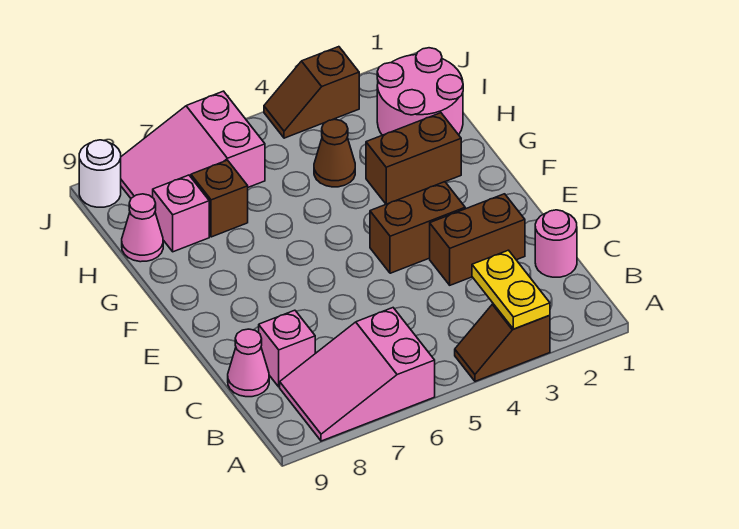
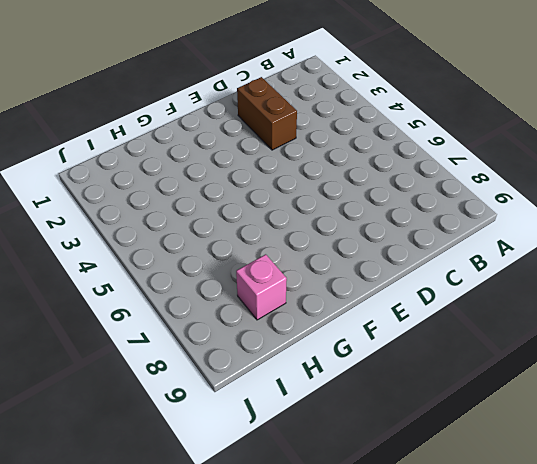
none -> brown slope A3:A4 level 1 top 3
none -> pink slope A6:B8 level 1 top 6
none -> pink round brick C1 level 1

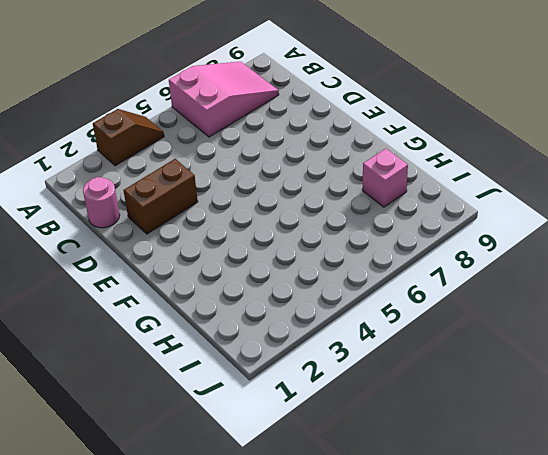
none -> pink brick C8 level 1
none -> pink cone C9 level 1
none -> brown brick E3:E4 level 1

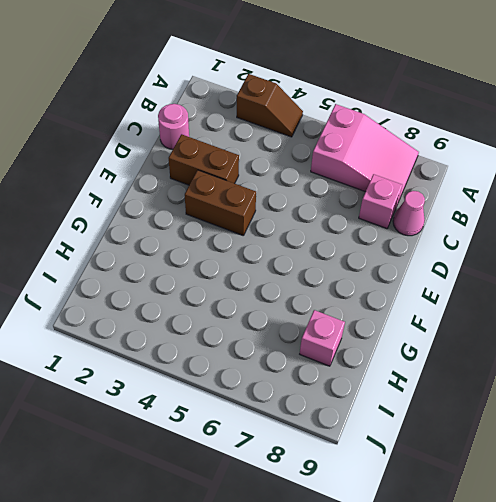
none -> brown brick G2:G3 level 1
none -> pink round brick H1:I2 level 1
none -> brown cone H4 level 1

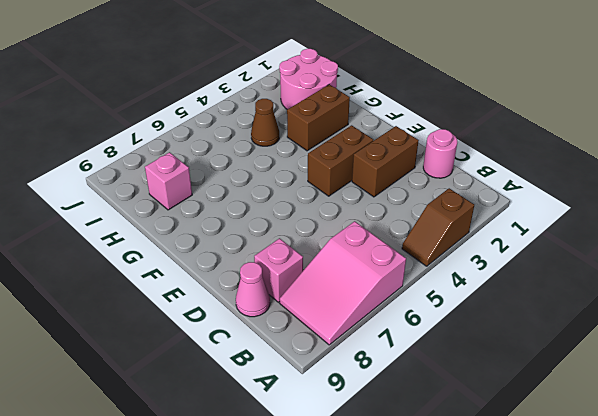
none -> brown brick H7 level 1
none -> pink cone H9 level 1
none -> pink slope I6:J8 level 1 top 6

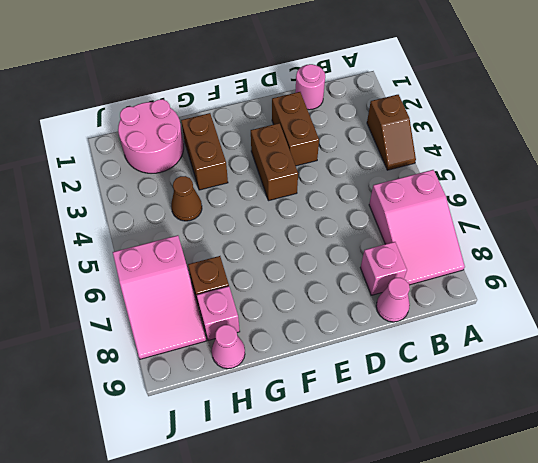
none -> brown slope J3:J4 level 1 top 3
none -> white round brick J9 level 1
none -> yellow plate A3:B3 level 2

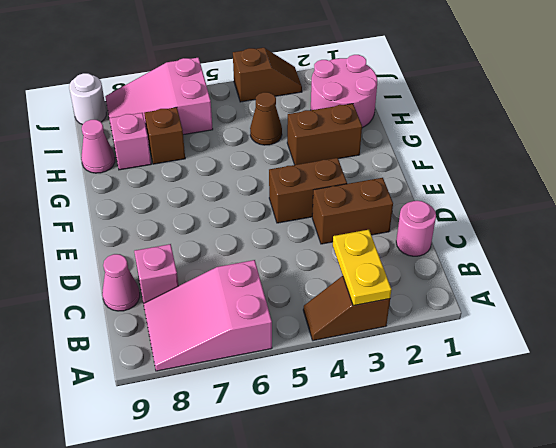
brown slope J3:J4 level 1 top 4 -> brown slope J3:J4 level 1 top 3

